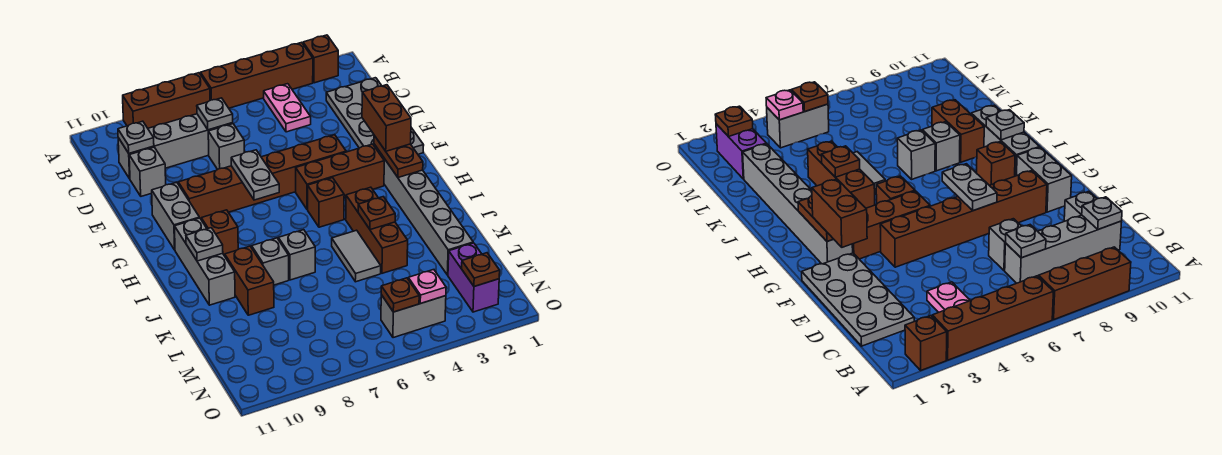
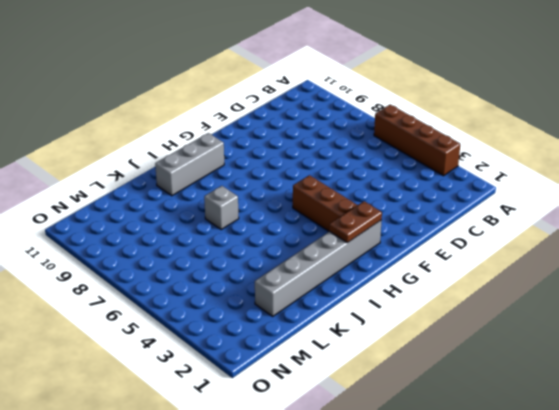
none -> brown brick A2 level 1
none -> brown brick A7:A9 level 1
none -> pink plate B4:C4 level 1
none -> grey plate C1:F2 level 1

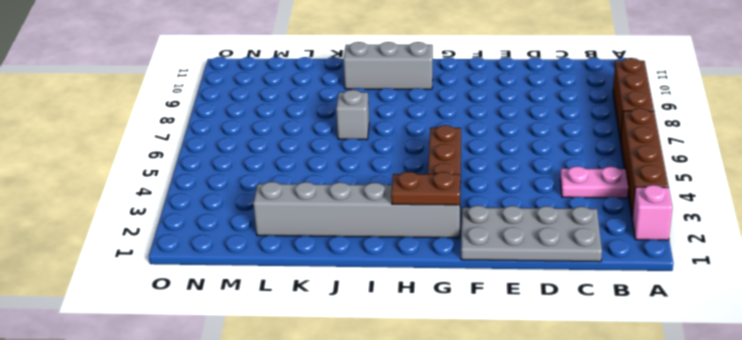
pink brick A2 level 1 -> brown brick A2 level 1
none -> grey brick C7:C10 level 1
none -> grey brick D7 level 1
none -> grey brick D10 level 1
none -> brown brick F4:F9 level 1

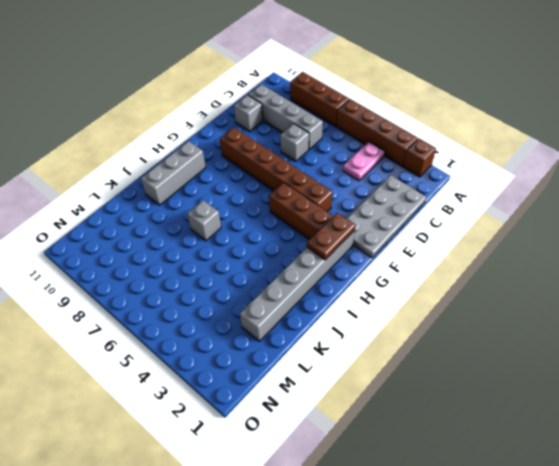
none -> grey brick F10:G10 level 1
none -> brown brick H5 level 1
none -> brown brick H9 level 1
none -> brown brick I4:K4 level 1

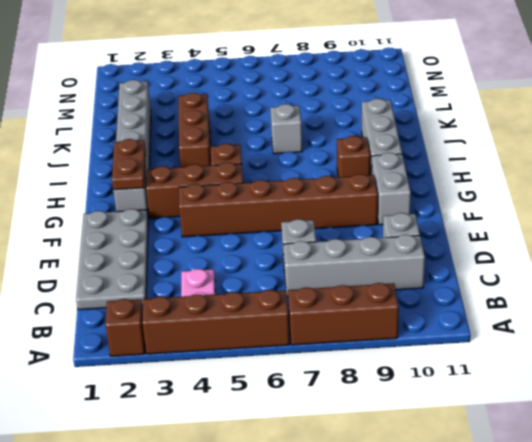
none -> grey tile J5:K5 level 1
none -> grey brick J8 level 1
none -> brown brick J9:K9 level 1
none -> purple brick M2:N2 level 1

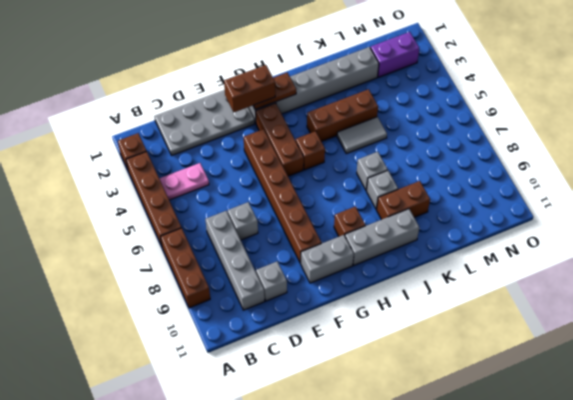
none -> grey brick N4:N5 level 1
none -> grey plate C7 level 2
none -> grey plate C10 level 2
none -> grey plate F7:G7 level 2

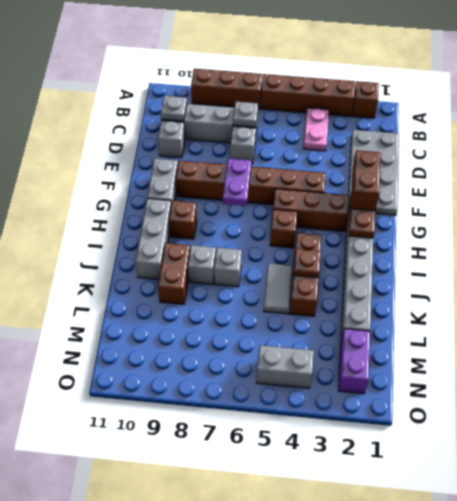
purple plate F7:G7 level 2 -> grey plate F7:G7 level 2
none -> grey plate I10 level 2
none -> brown plate N2 level 2
none -> pink plate N4 level 2
none -> brown plate N5 level 2

